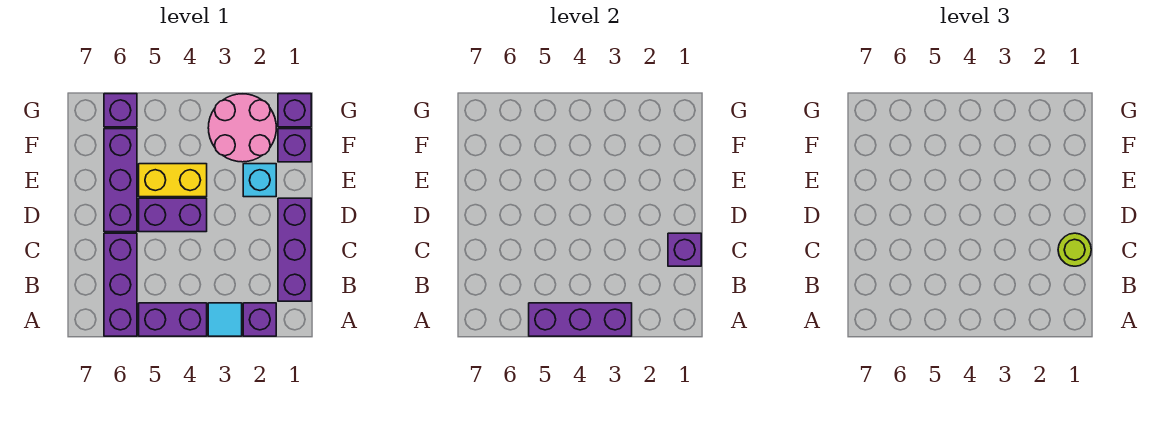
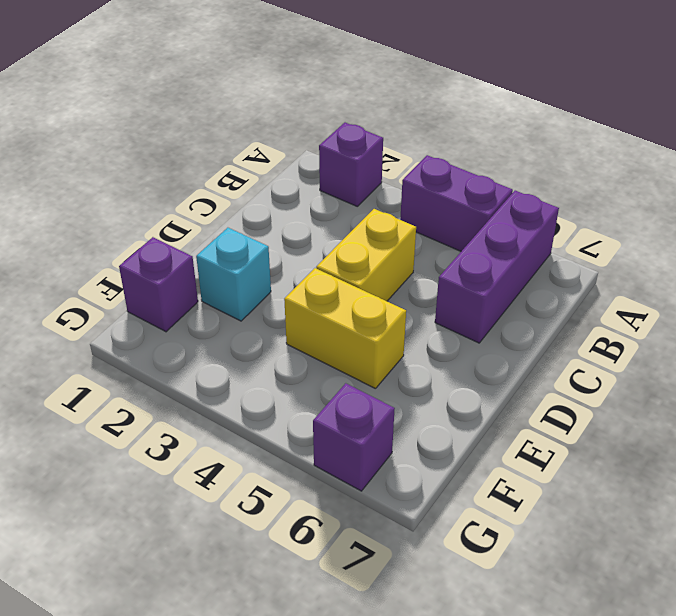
yellow brick C4:D4 level 1 -> purple brick D4:D5 level 1
none -> cyan tile A3 level 1
none -> purple brick B1:D1 level 1
none -> purple brick D6:F6 level 1

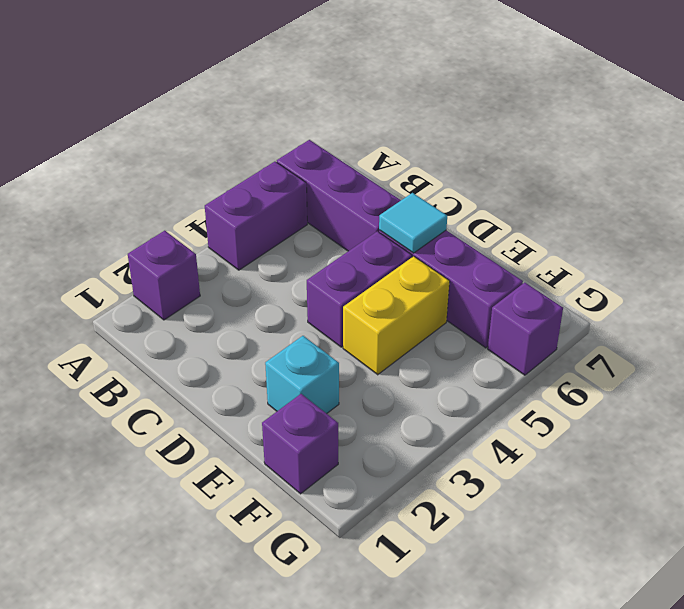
cyan tile D6 level 2 -> cyan tile A3 level 1
none -> purple brick B1:D1 level 1
none -> pink round brick F2:G3 level 1
none -> purple brick G1 level 1

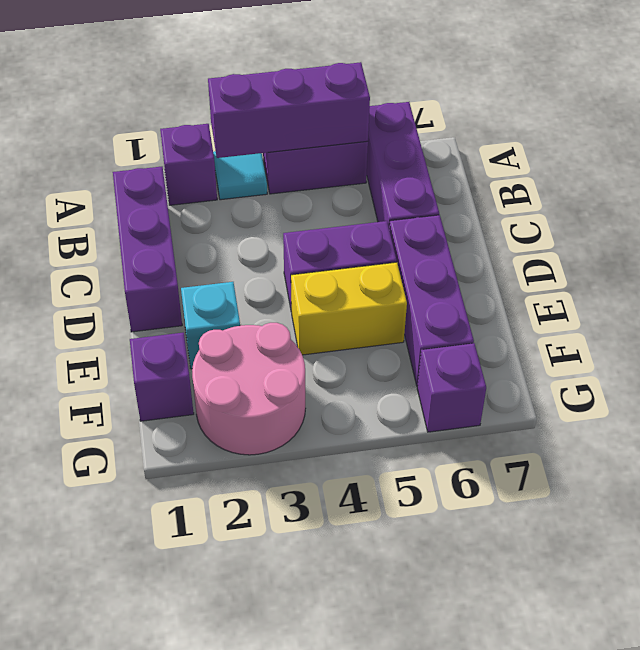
none -> purple brick G1 level 1
none -> purple brick C1 level 2
none -> lime round brick C1 level 3

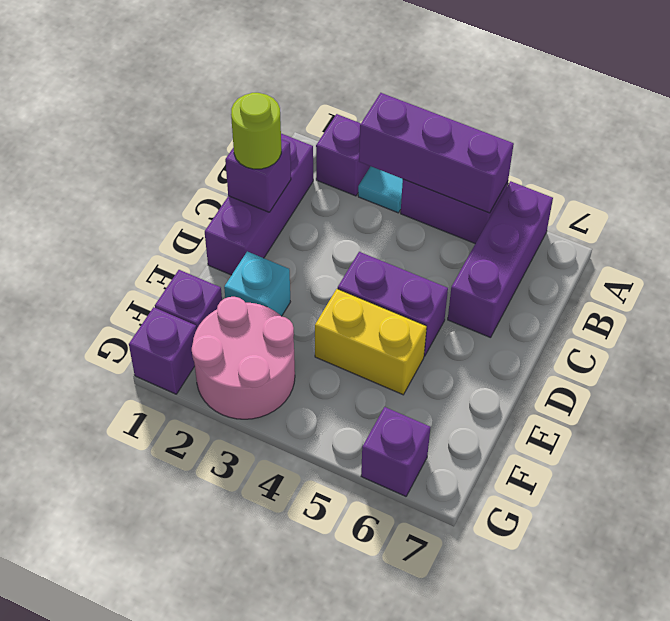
none -> purple brick D6:F6 level 1

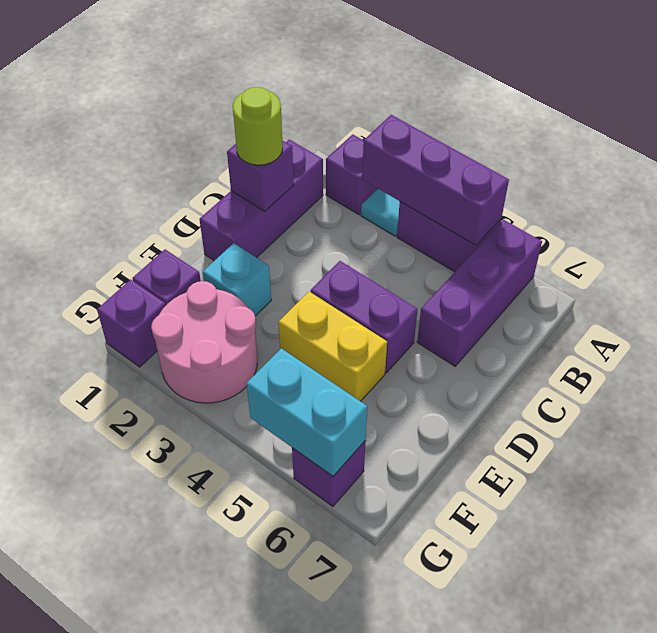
cyan brick G5:G6 level 2 -> none
none -> purple brick D6:F6 level 1

